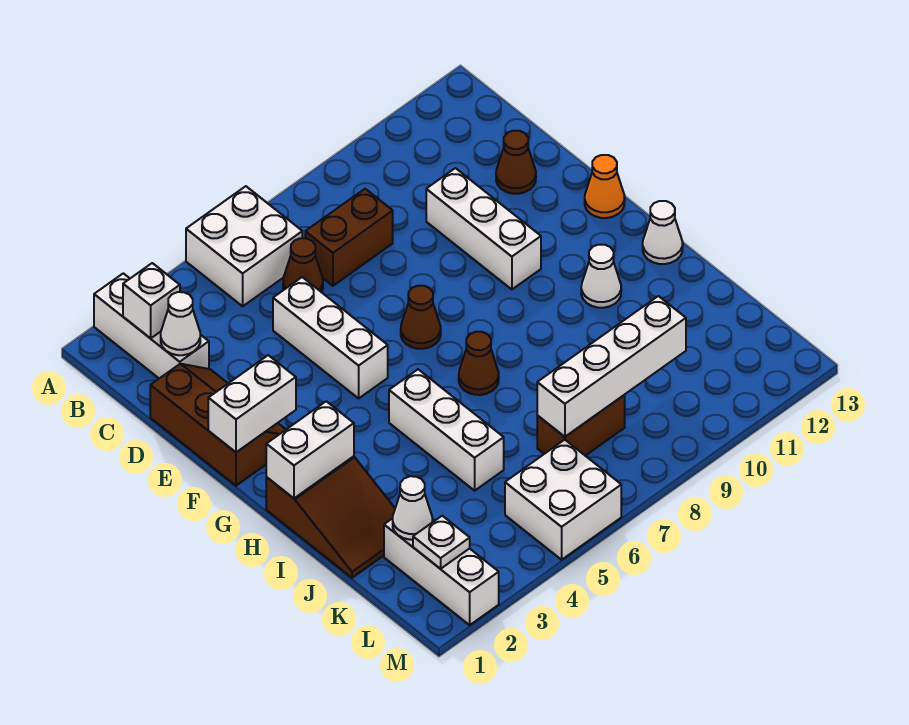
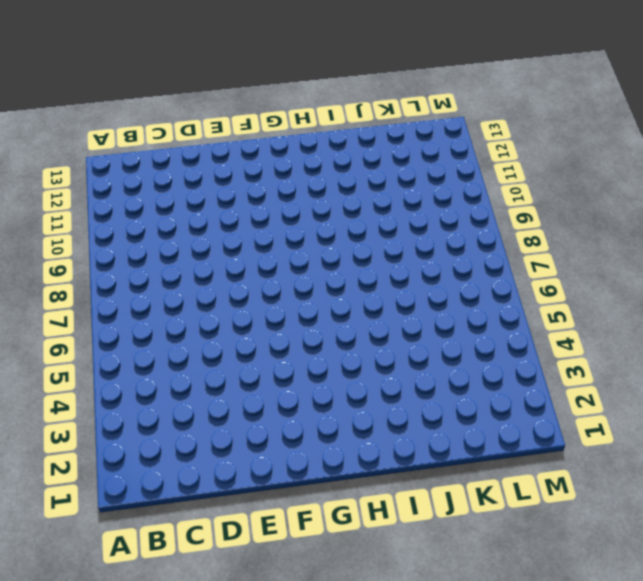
none -> white brick A2:C2 level 1
none -> white brick A5:B6 level 1
none -> brown cone C6 level 1

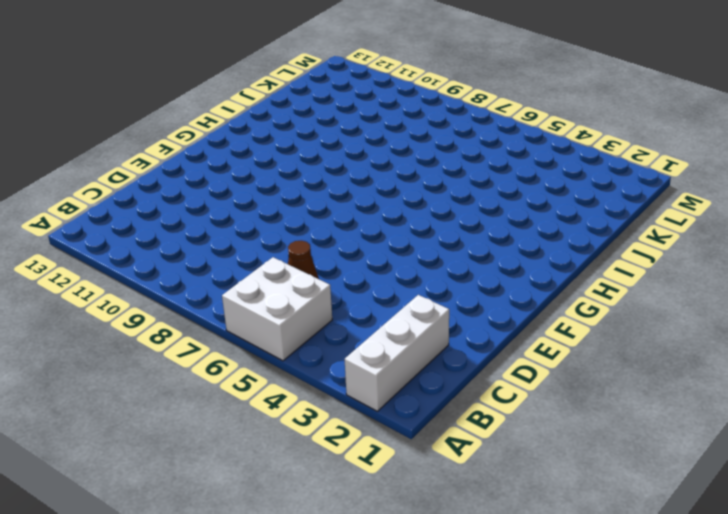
none -> brown brick C7:C8 level 1
none -> brown slope D1:F2 level 1 top 1
none -> white brick D5:F5 level 1

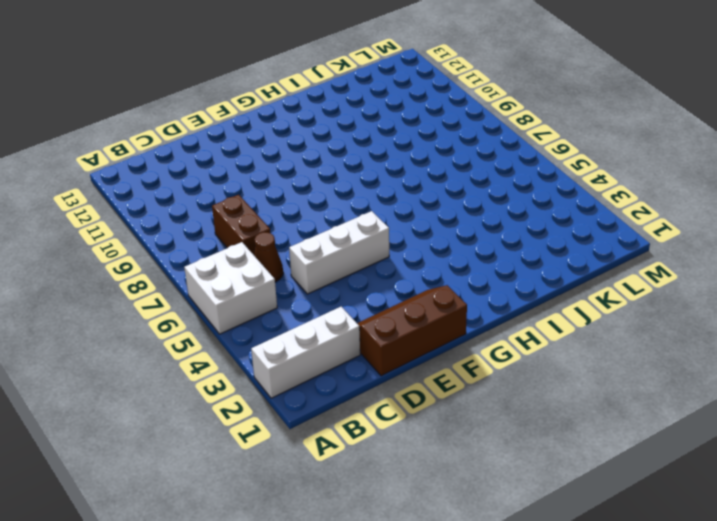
none -> white brick D10:F10 level 1
none -> brown cone D12 level 1
none -> brown cone F7 level 1

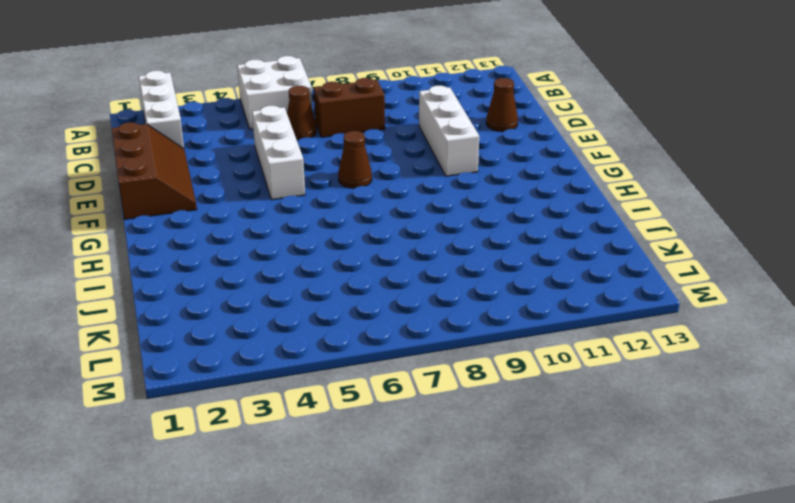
none -> orange cone F13 level 1
none -> brown slope H1:J2 level 1 top H
none -> white brick H5:J5 level 1

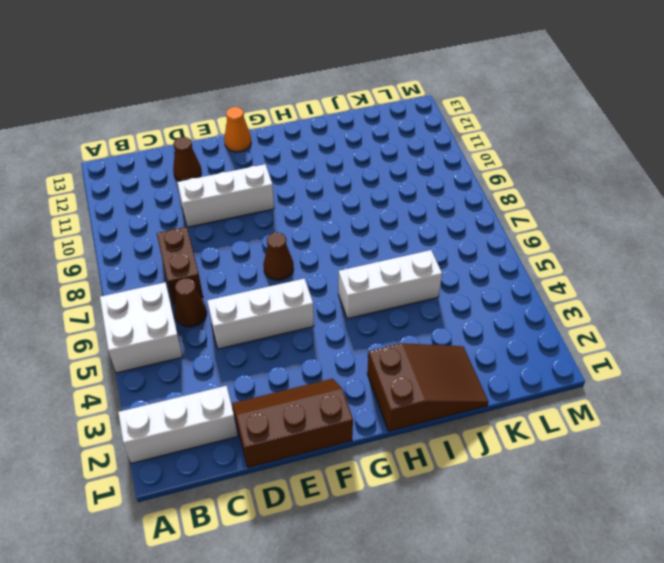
none -> brown cone H7 level 1
none -> white cone H11 level 1
none -> white cone H13 level 1

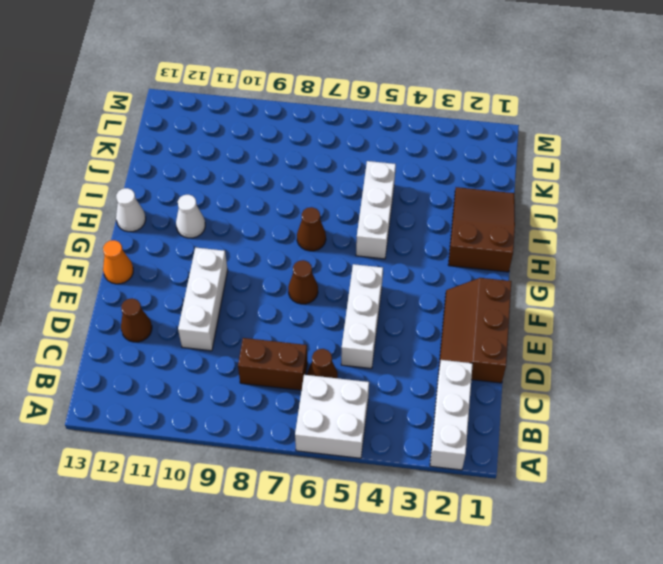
none -> white brick K2:M2 level 1
none -> brown brick K7:K8 level 1
none -> white brick L5:M6 level 1

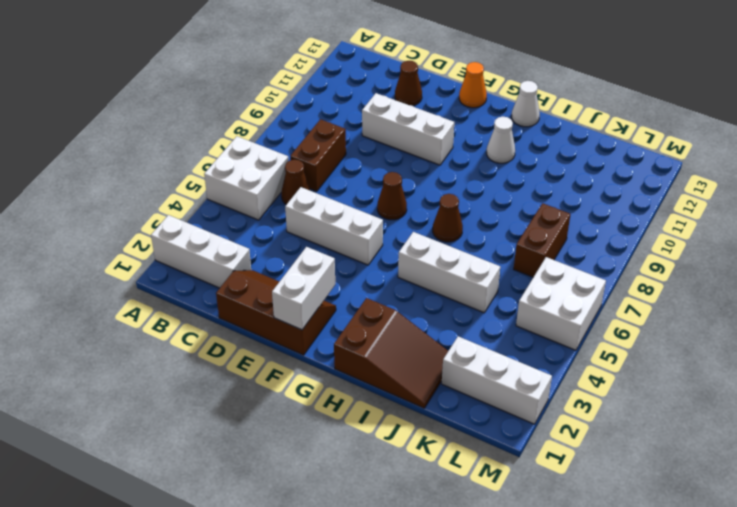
none -> white brick B2 level 2
none -> white cone C2 level 2
none -> white brick H1:H2 level 2

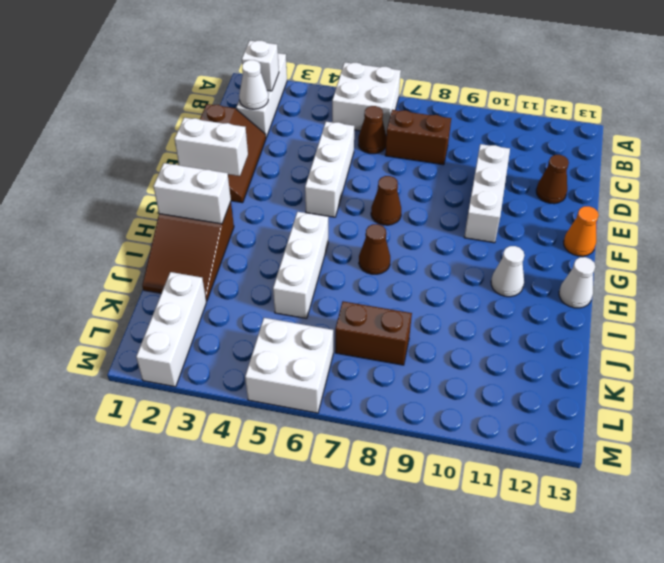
none -> white cone K2 level 2
none -> white brick K7:K10 level 2
none -> white plate L2 level 2

